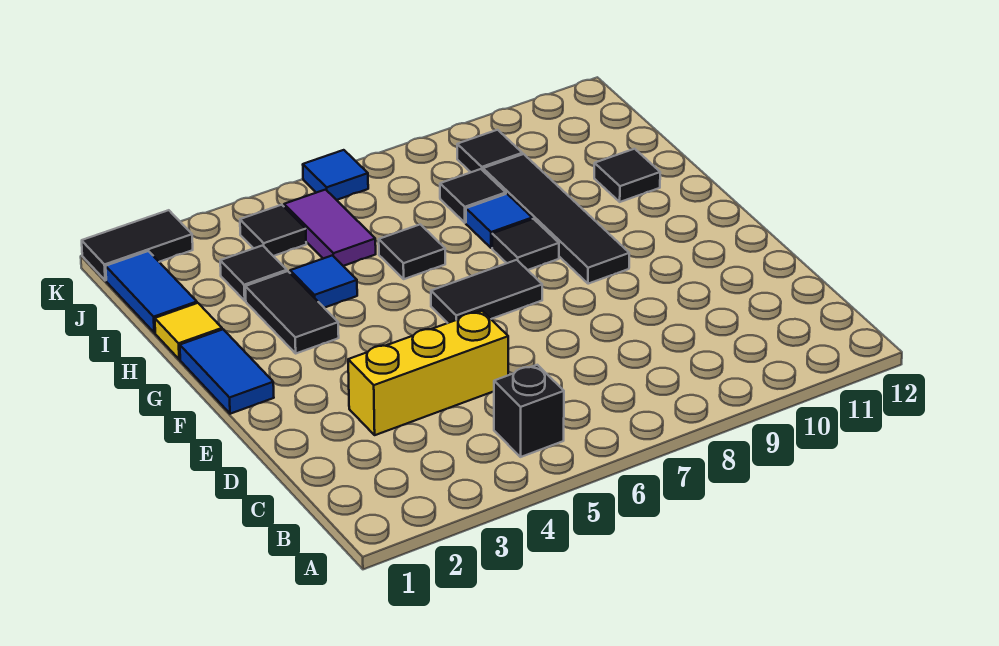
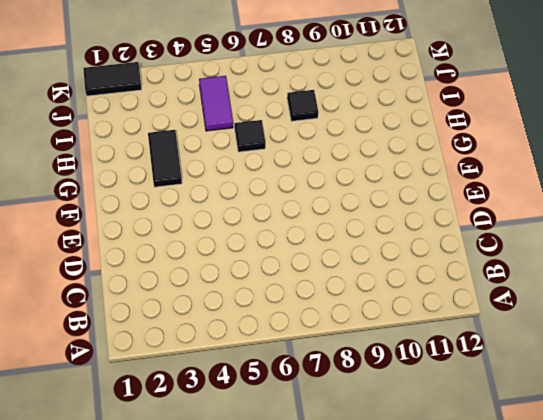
none -> black brick B5 level 1
none -> yellow brick D3:D5 level 1
none -> blue tile F1:G1 level 1

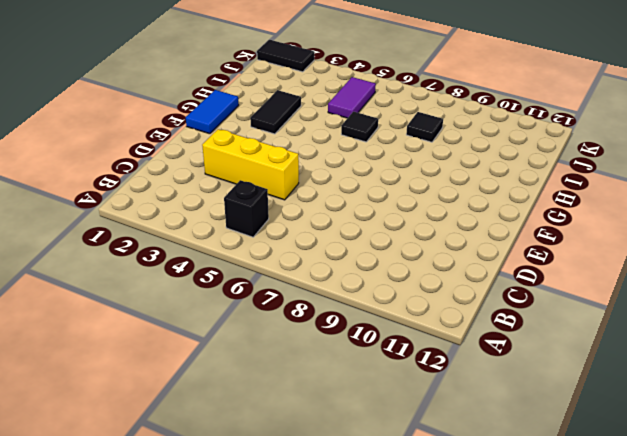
none -> black tile F6:F7 level 1
none -> black tile F9:I9 level 1
none -> black tile G8 level 1

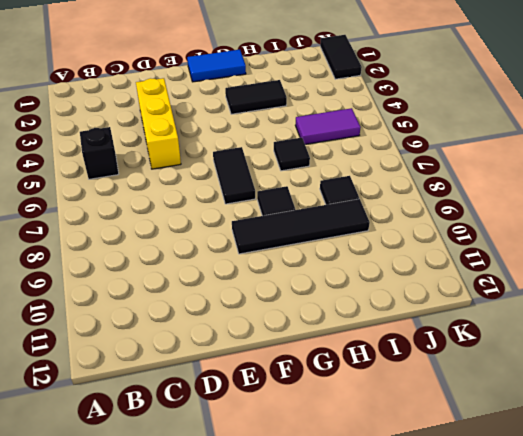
none -> yellow tile H1 level 1
none -> blue tile H4 level 1
none -> blue tile H8 level 1

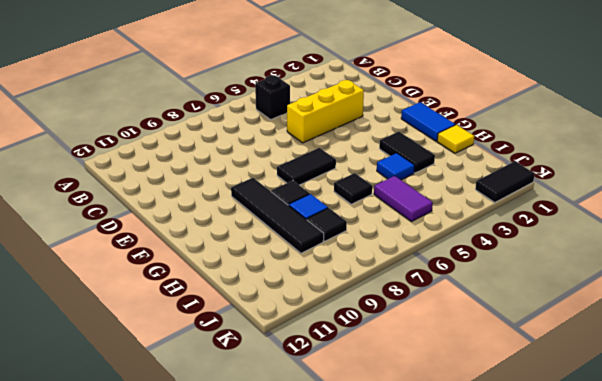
none -> black tile H11 level 1
none -> blue tile I1:J1 level 1
none -> black tile I3 level 1

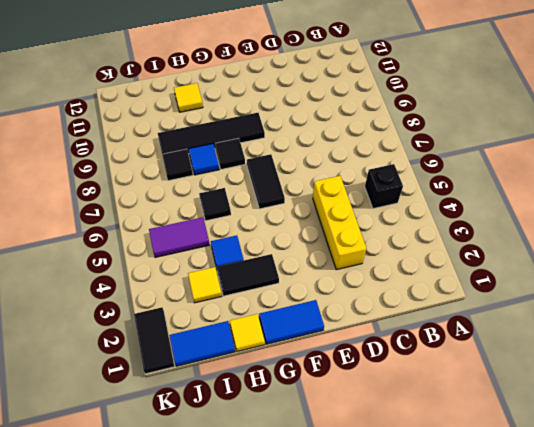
yellow tile H11 level 1 -> black tile H11 level 1
yellow tile I3 level 1 -> black tile I3 level 1
none -> black tile J4 level 1
none -> black tile J9 level 1
none -> blue tile K6 level 1

